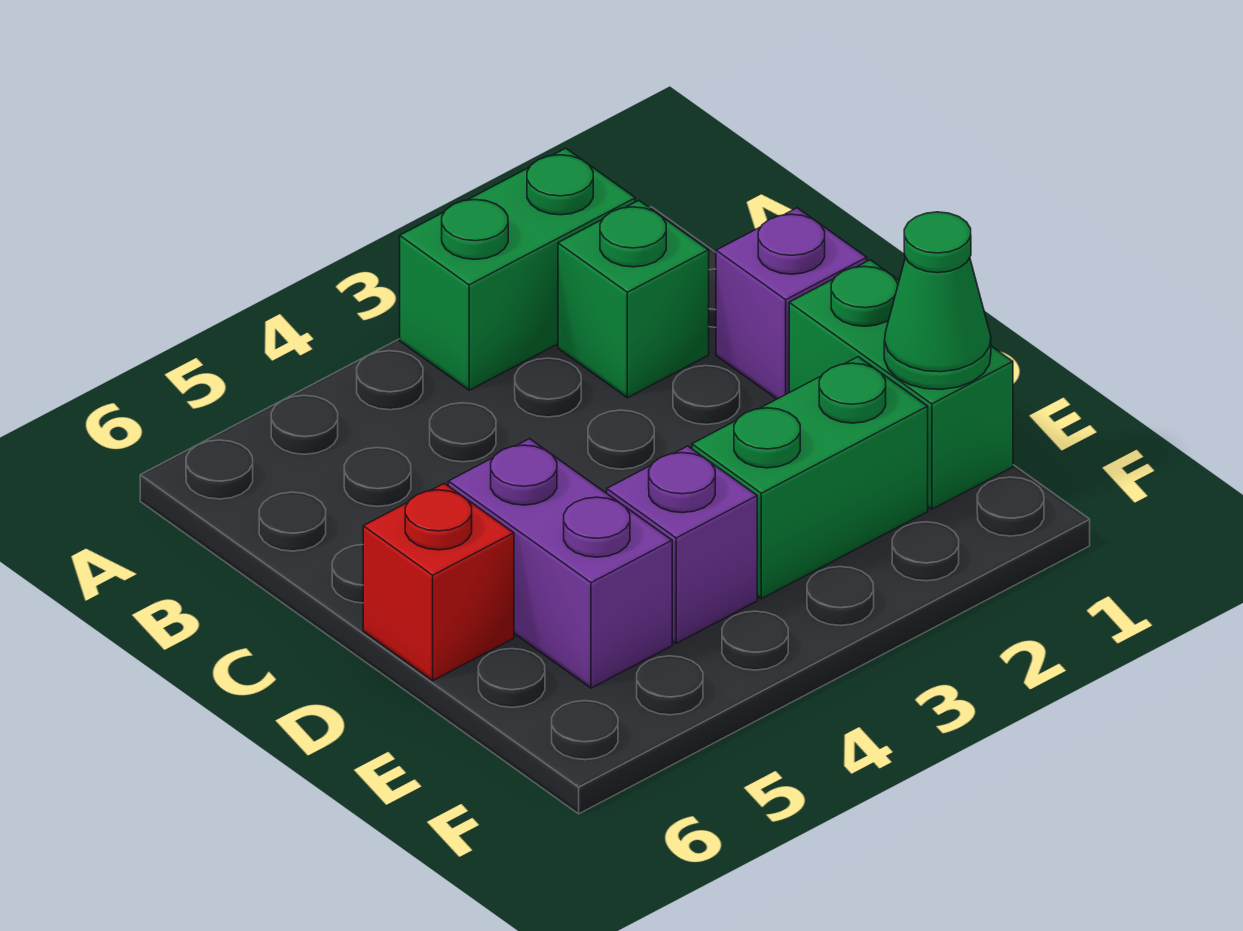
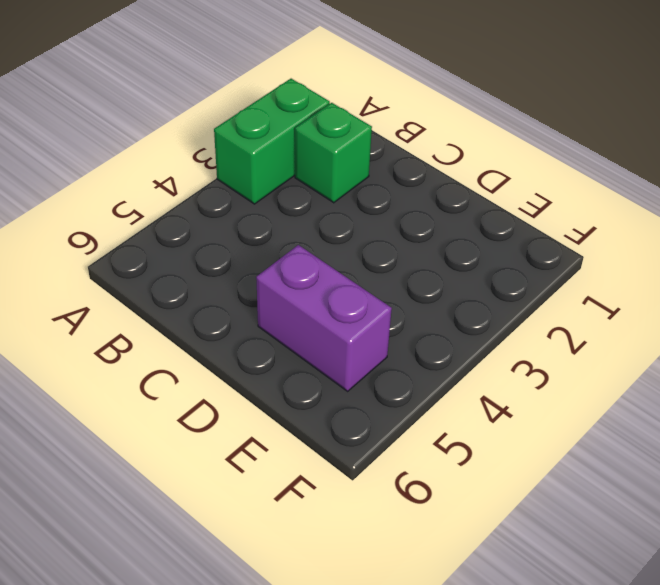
none -> purple brick C1 level 1
none -> green brick D1:E1 level 1

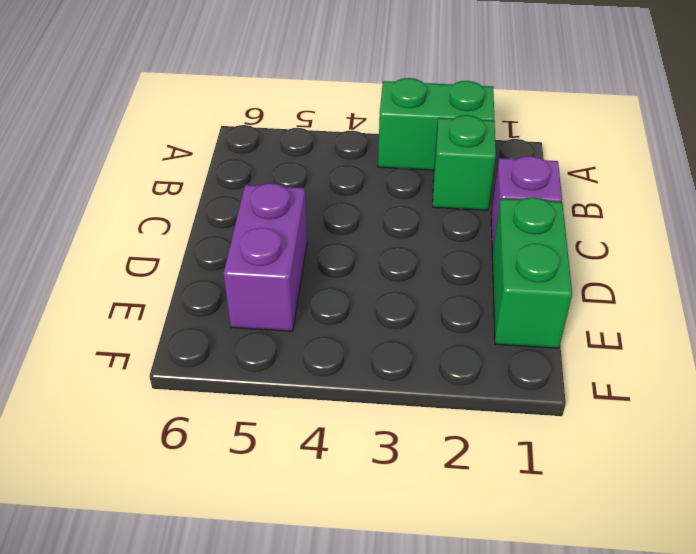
none -> red brick D6 level 1
none -> green brick E2:E3 level 1

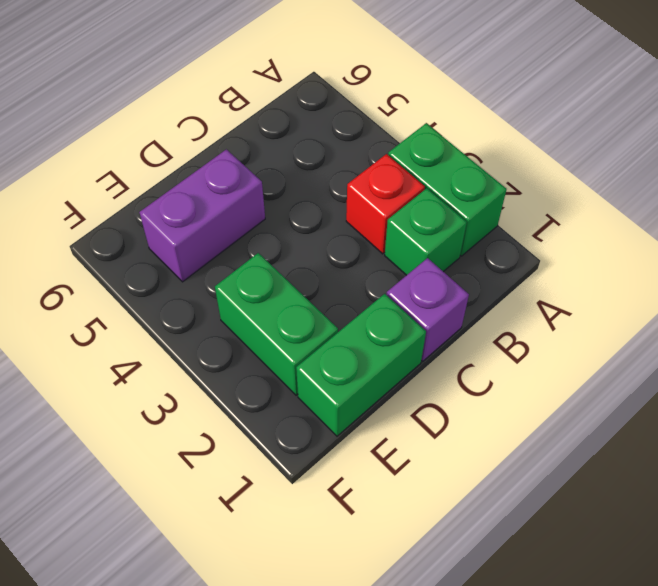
red brick B3 level 1 -> red brick D6 level 1
none -> purple brick E4 level 1
none -> green cone E1 level 2

